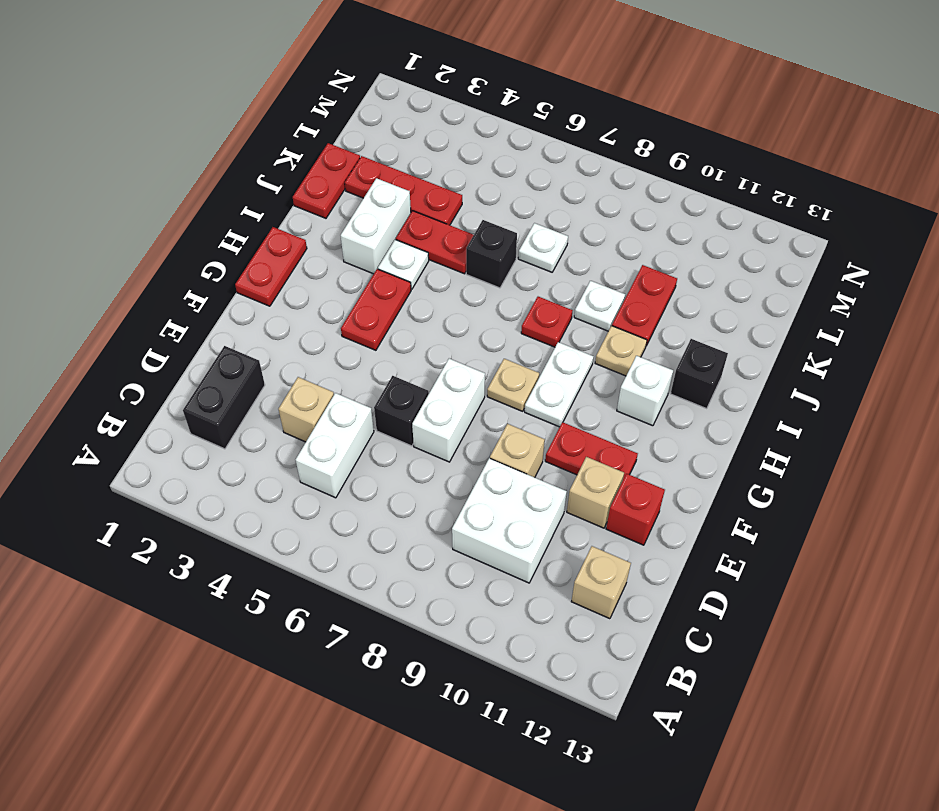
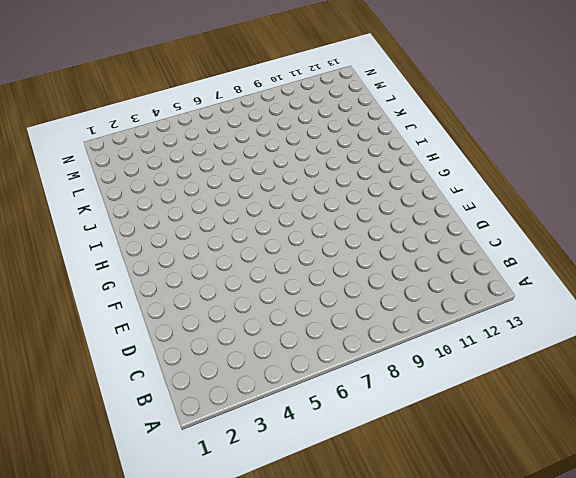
none -> black brick C2:D2 level 1
none -> white brick C5:D5 level 1
none -> white brick C9:D10 level 1

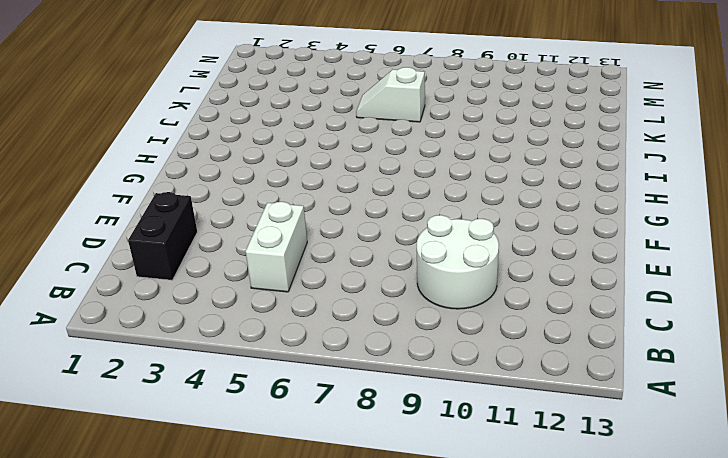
white round brick C9:D10 level 1 -> white brick C9:D10 level 1
white slope K6:K7 level 1 top 7 -> white plate K7 level 1
none -> tan brick C12 level 1
none -> tan brick D4 level 1
none -> black brick E6 level 1

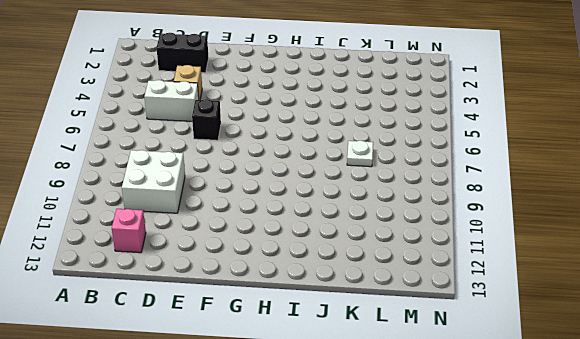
pink brick C12 level 1 -> tan brick C12 level 1
none -> white brick E7:F7 level 1
none -> tan brick E9 level 1
none -> tan brick E11 level 1

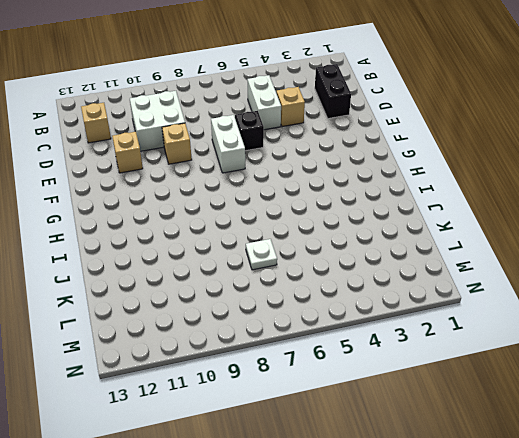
none -> red brick E12 level 1
none -> red plate F10:F11 level 1
none -> red plate G1:H1 level 1

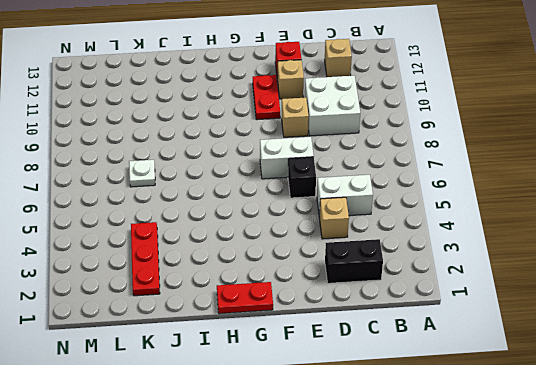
none -> red plate G4:H4 level 1
none -> tan plate G8 level 1
none -> white plate G9:H9 level 1

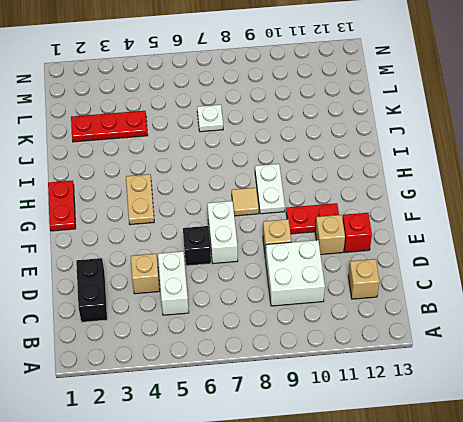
tan plate G4:H4 level 1 -> red plate G4:H4 level 1
tan tile G8 level 1 -> tan plate G8 level 1
none -> white brick H11 level 1
none -> white brick I3:J3 level 1
none -> white plate I4 level 1

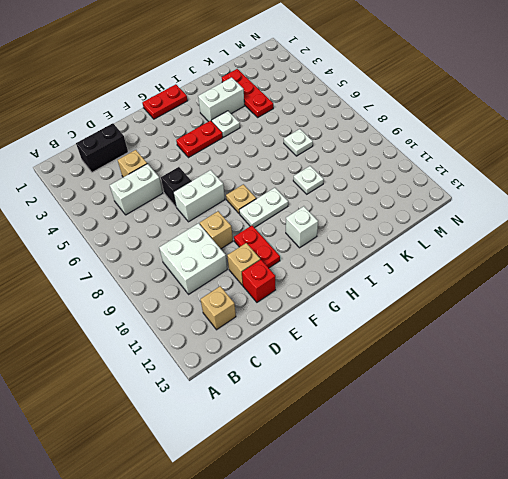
none -> red plate I8 level 1
none -> tan plate I10 level 1
none -> black brick I12 level 1

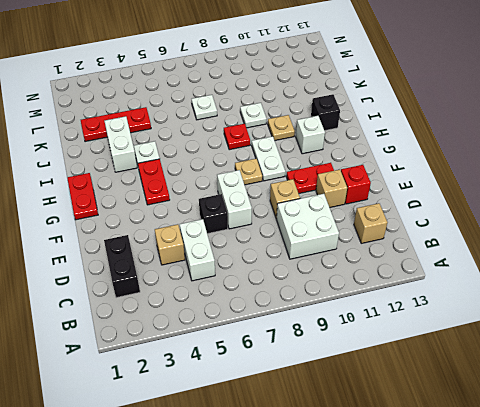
none -> red plate J1:K1 level 1
none -> red plate J4:J5 level 1
none -> black brick J6 level 1

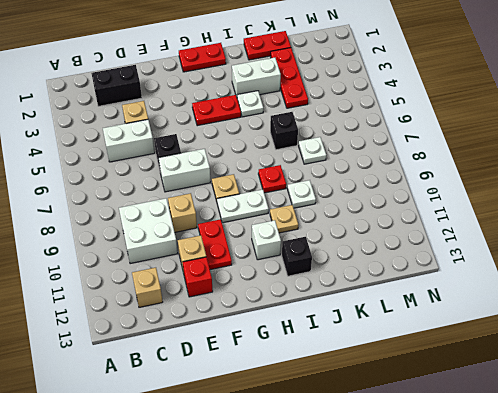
none -> red plate J4:J5 level 1
none -> red plate J10:K10 level 1

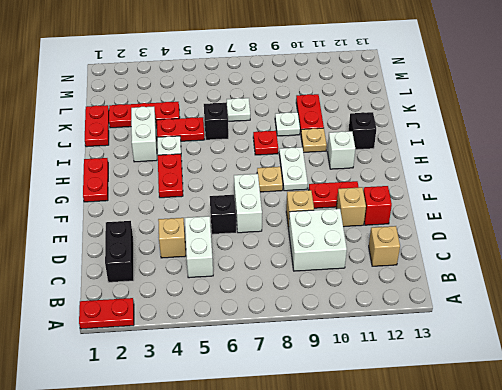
red plate A1:A2 level 1 -> none

